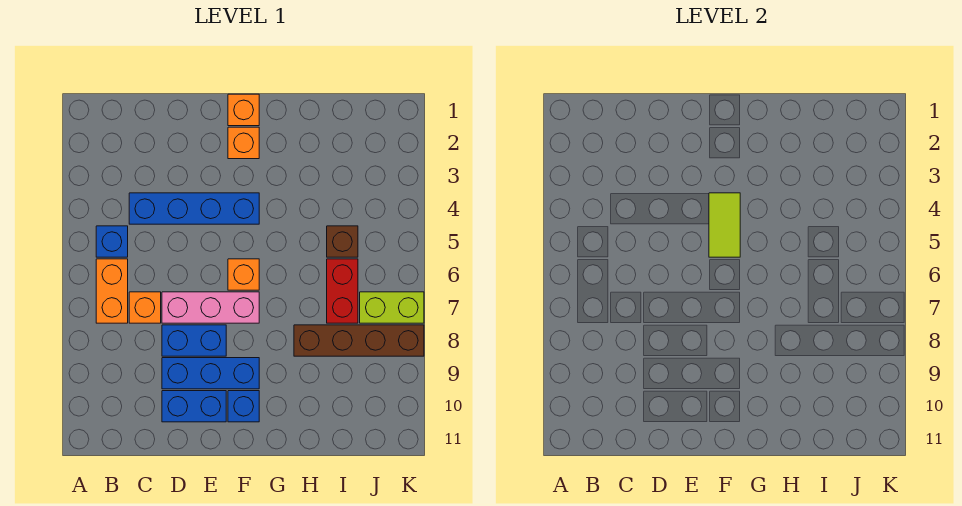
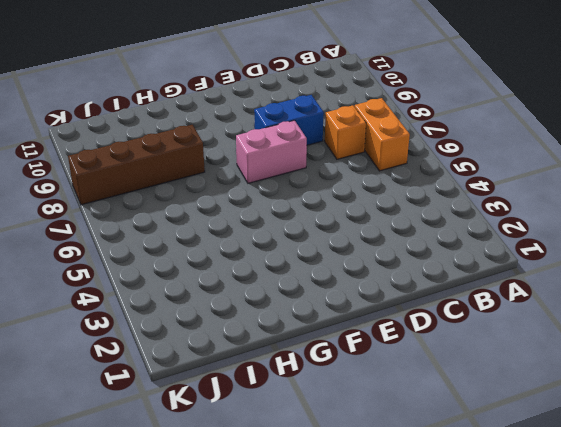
pink brick E7:F7 level 1 -> pink brick D7:F7 level 1
none -> blue brick B5 level 1
none -> blue brick C4:F4 level 1
none -> blue brick D9:F9 level 1

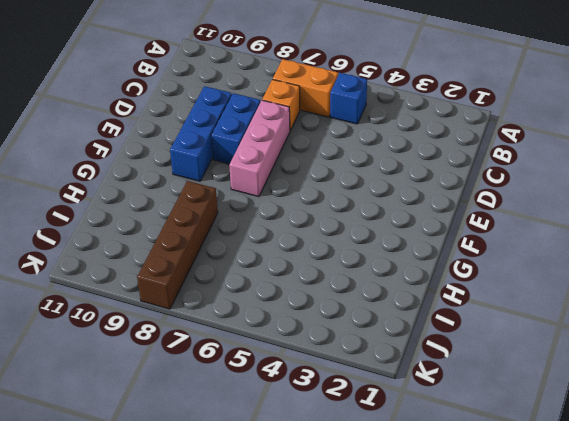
none -> blue brick C4:F4 level 1
none -> blue brick D10:E10 level 1
none -> orange brick F1 level 1

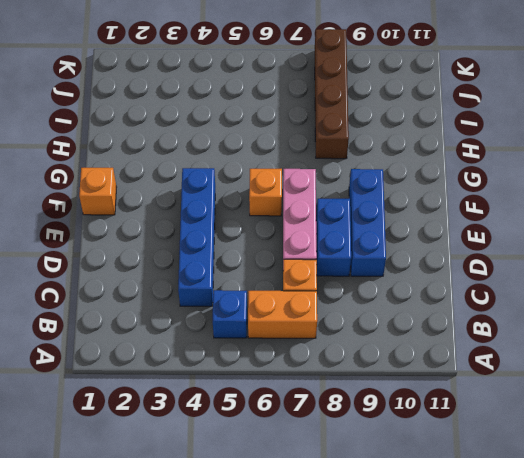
none -> blue brick D10:E10 level 1
none -> orange brick F2 level 1
none -> blue brick F10 level 1

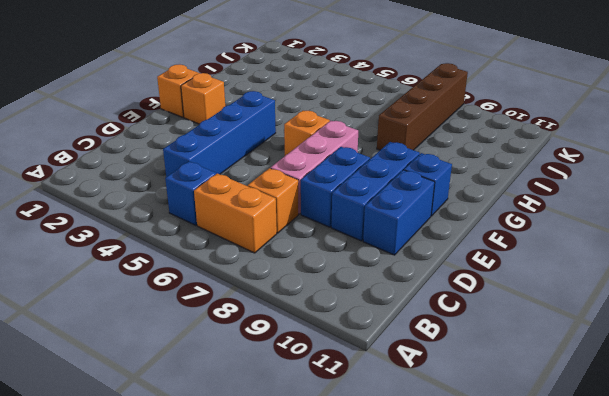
none -> brown brick I5 level 1
none -> red brick I6:I7 level 1
none -> lime brick J7:K7 level 1

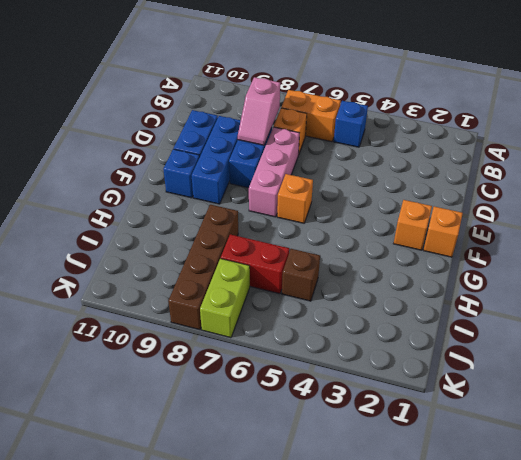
pink slope C8:D8 level 2 top C -> none
none -> blue brick C4:F4 level 1
none -> lime tile F4:F5 level 2

